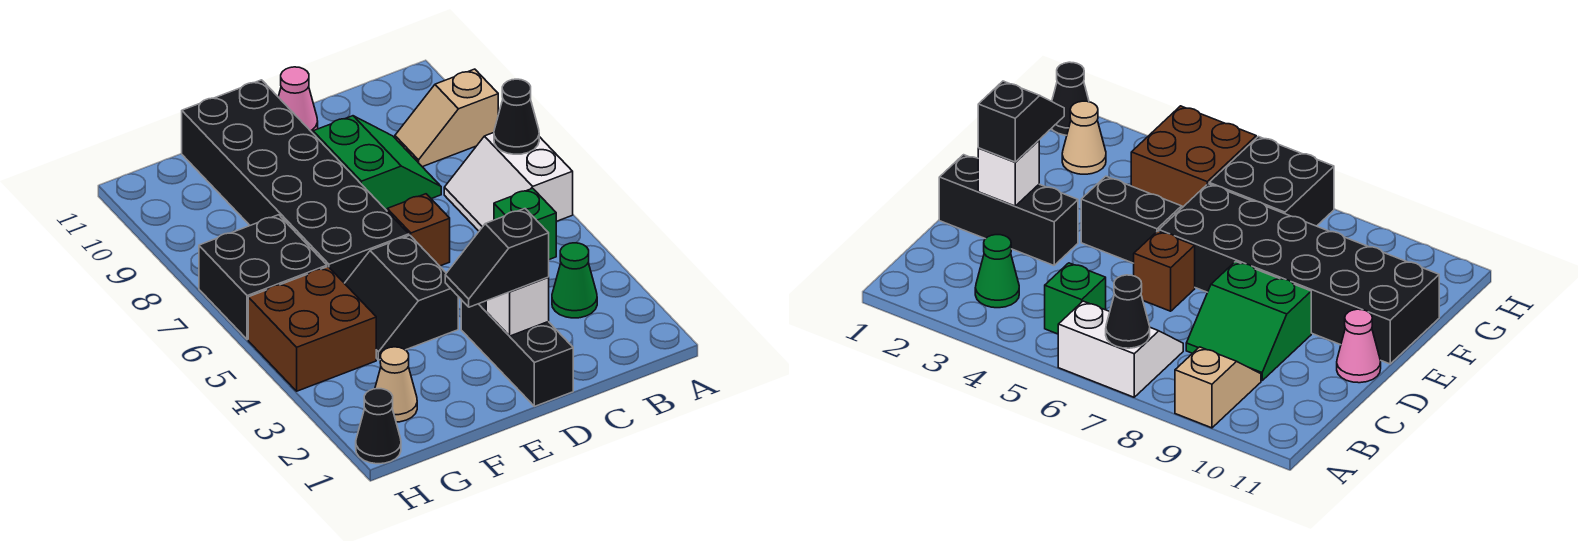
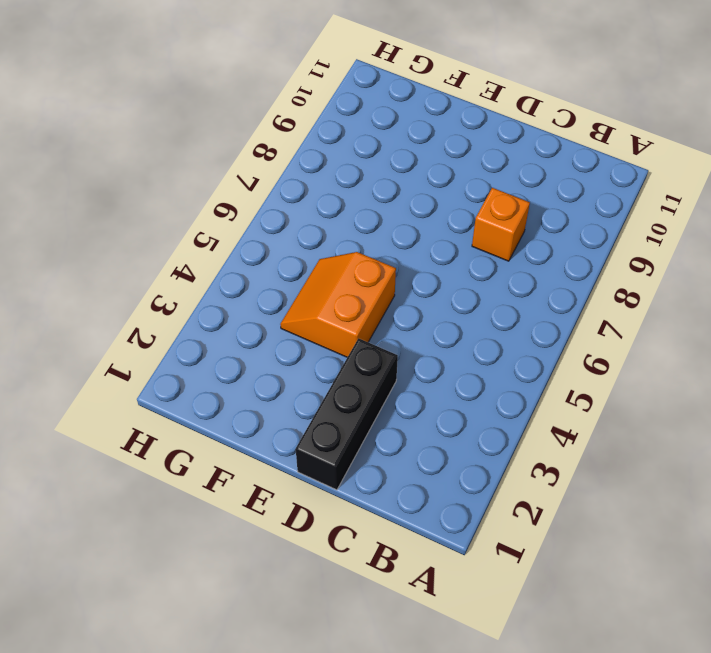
orange brick C8 level 1 -> green slope C8:D9 level 1 top D
orange slope E4:F5 level 1 top E -> black slope E4:F5 level 1 top E
none -> white slope A6:B7 level 1 top A
none -> tan slope A9:B9 level 1 top A
none -> green cone B3 level 1

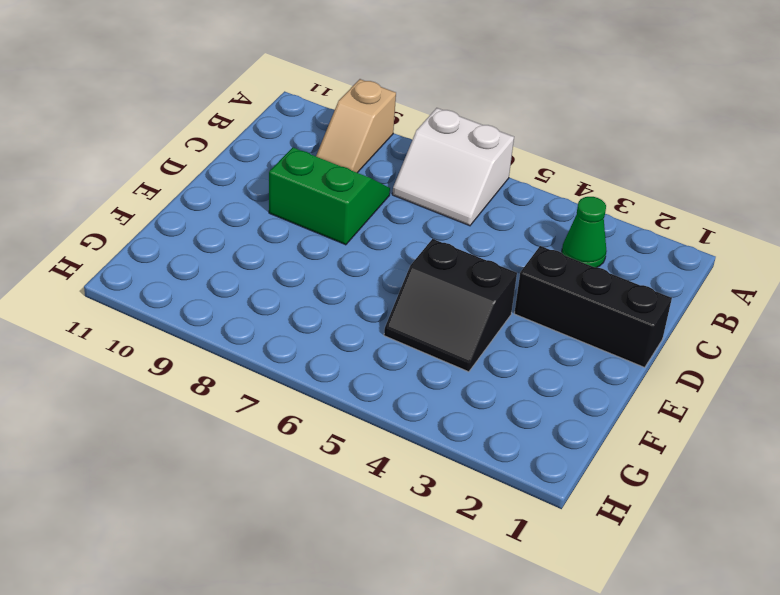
none -> green brick B5 level 1
none -> brown brick D6 level 1
none -> pink cone D11 level 1

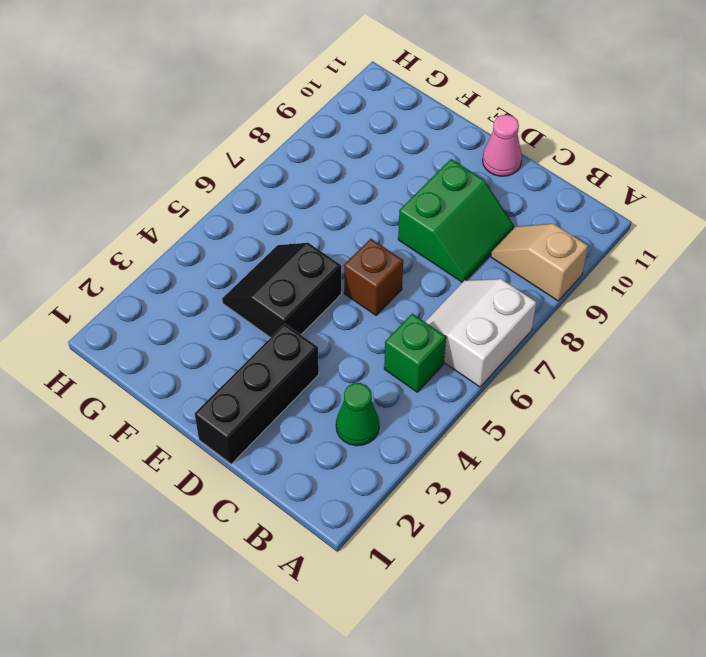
none -> black brick E6:F11 level 1
none -> tan cone G2 level 1
none -> brown brick G4:H5 level 1

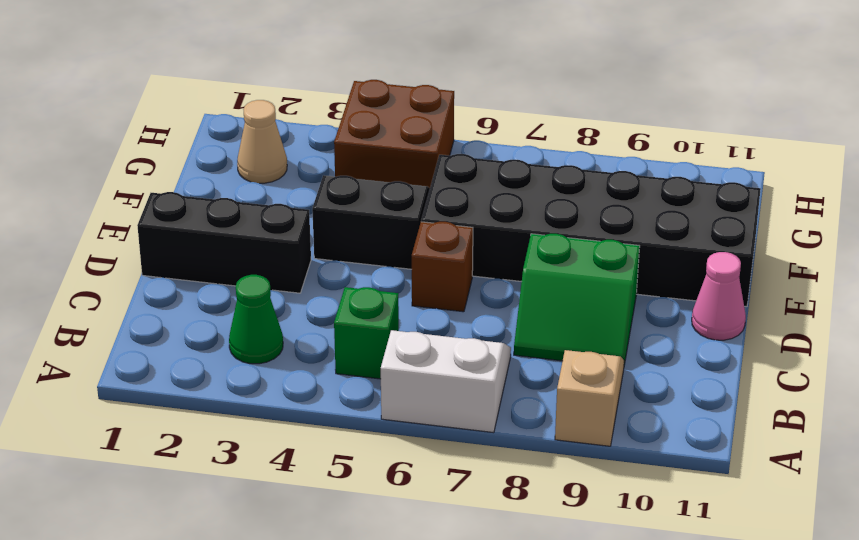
none -> black brick G6:H7 level 1
none -> black cone H1 level 1
none -> black cone A7 level 2

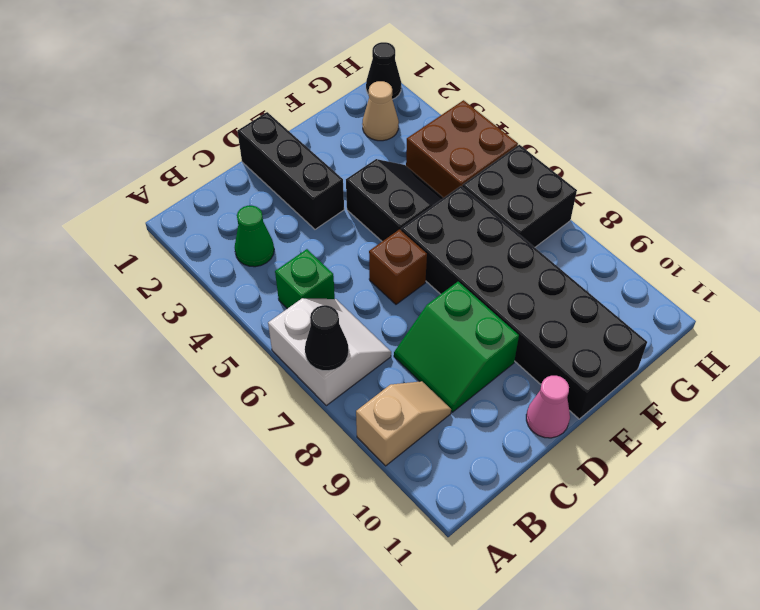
none -> white brick D2 level 2
none -> black slope D2:E2 level 3 top D

